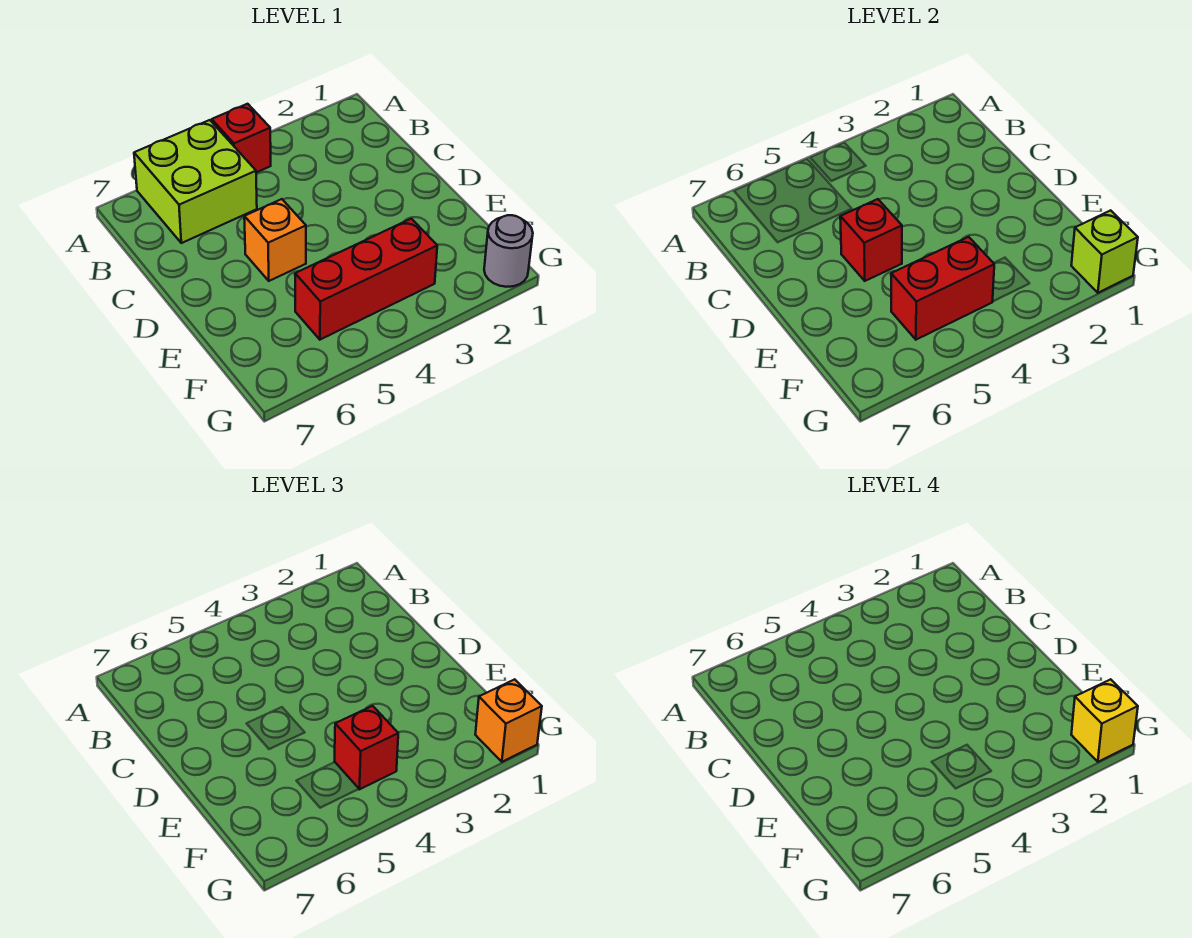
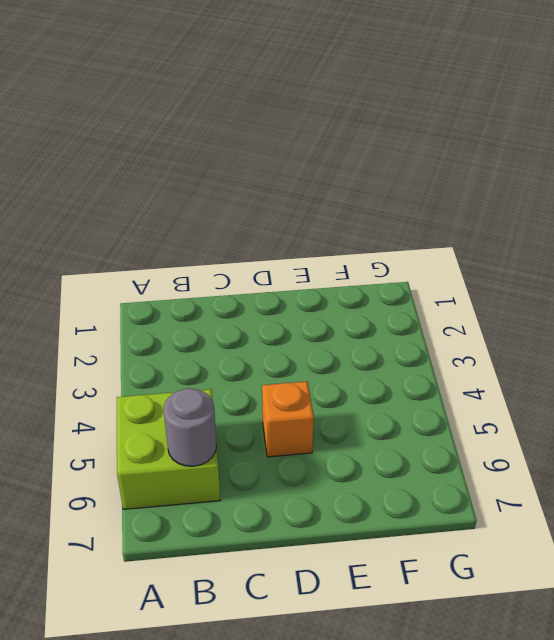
grey round brick B6 level 2 -> grey round brick G1 level 1
none -> red brick A4 level 1
none -> red brick F3:F5 level 1

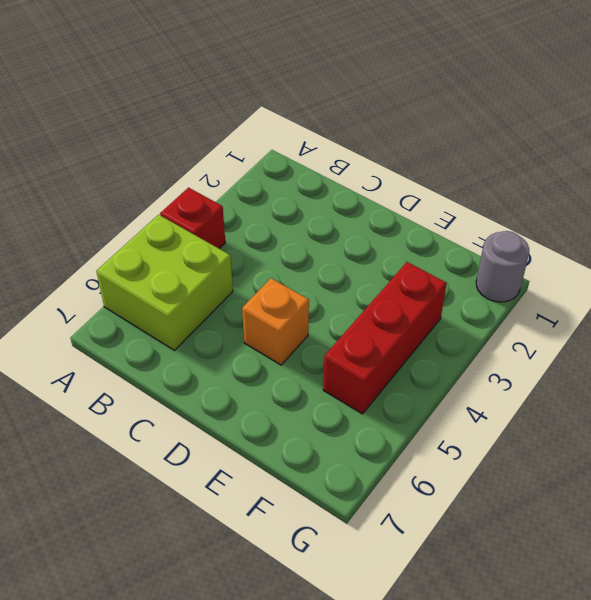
none -> red brick D5 level 2
none -> red brick F4:F5 level 2

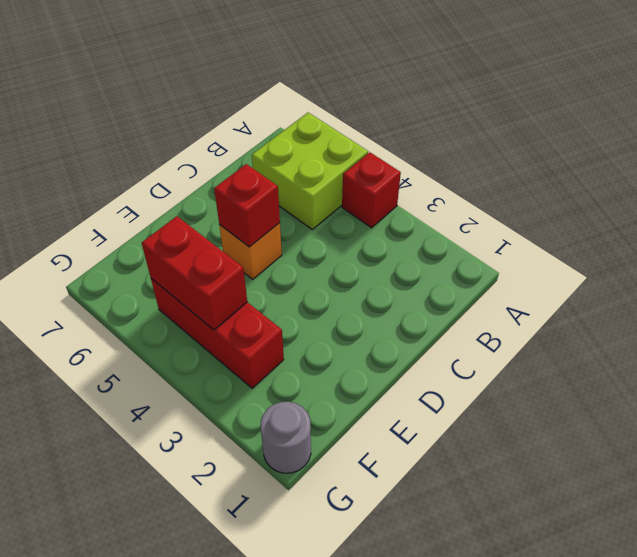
none -> lime brick G1 level 2
none -> red brick F4 level 3

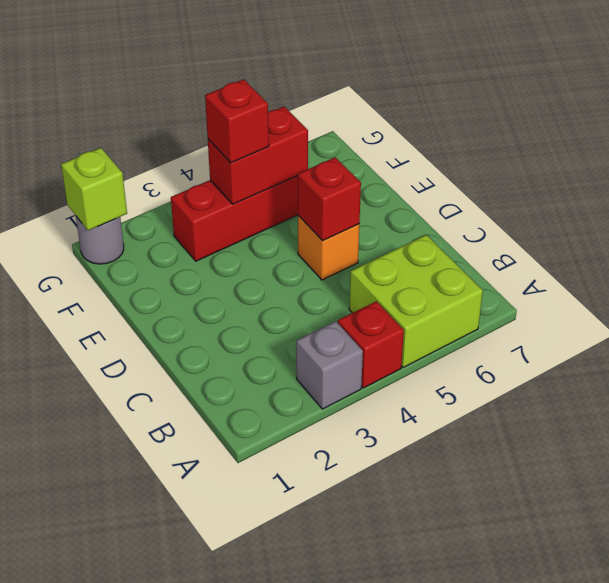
grey brick A3 level 1 -> none
none -> orange brick G1 level 3
none -> yellow brick G1 level 4

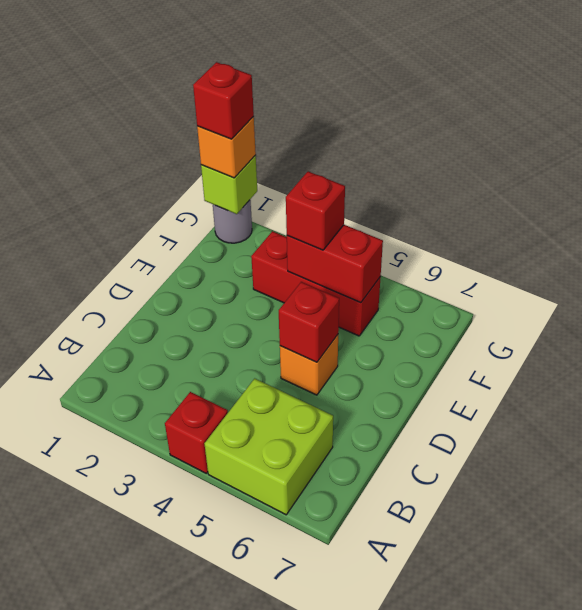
red brick G1 level 4 -> yellow brick G1 level 4

